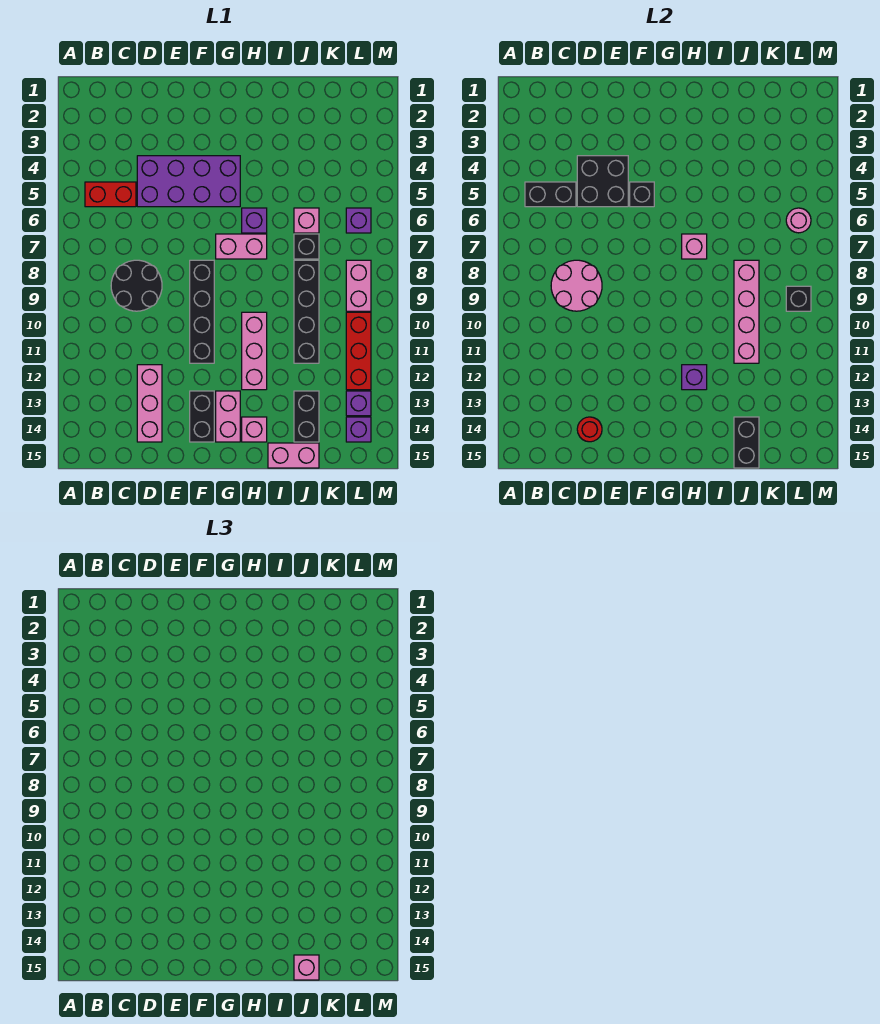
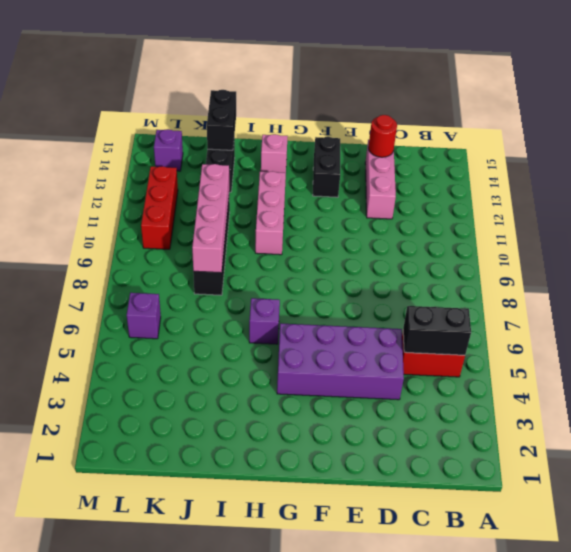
none -> black round brick C8:D9 level 1
none -> black brick F8:F11 level 1
none -> pink brick G7:H7 level 1
none -> pink brick G13:G14 level 1

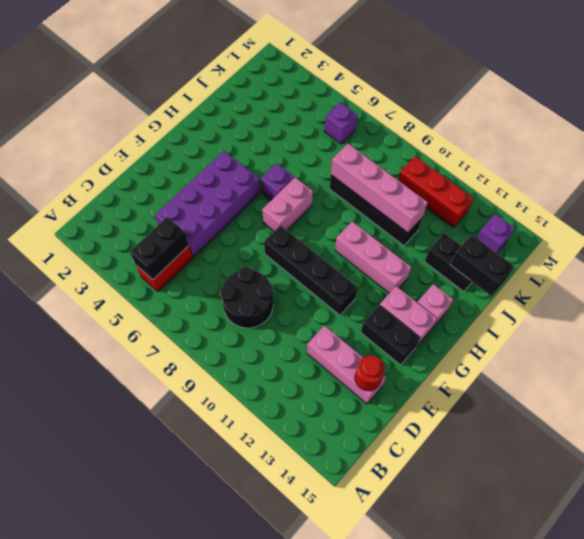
none -> pink brick I15:J15 level 1
none -> pink brick J6 level 1
none -> black brick J7 level 1
none -> pink brick L8:L9 level 1

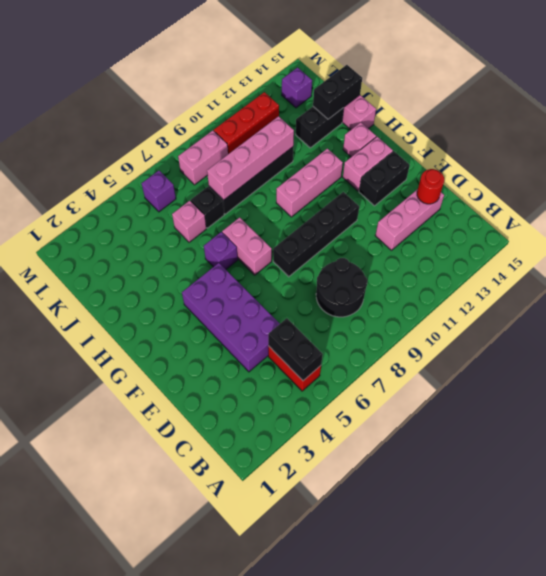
none -> purple brick L13 level 1
none -> pink round brick C8:D9 level 2
none -> black brick D4:E5 level 2
none -> black brick F5 level 2

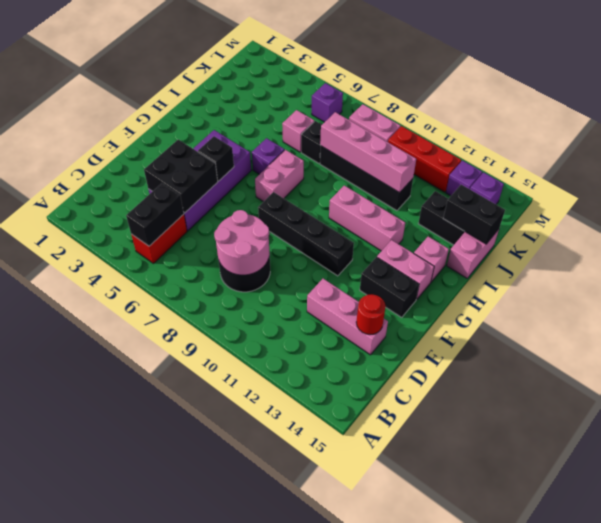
none -> pink brick H7 level 2
none -> purple brick H12 level 2
none -> pink round brick L6 level 2
none -> black brick L9 level 2

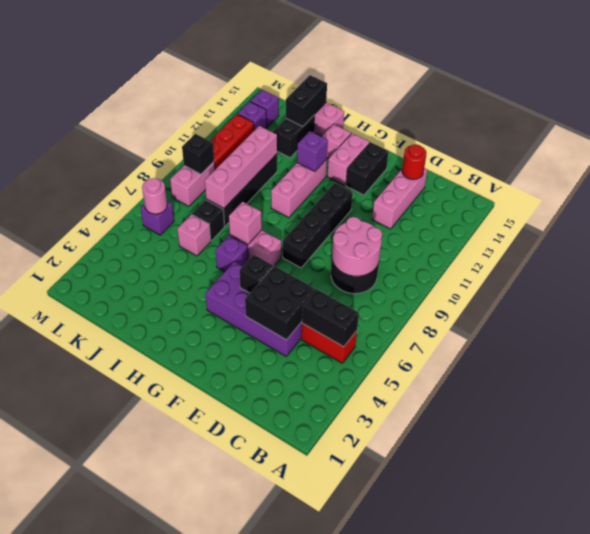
none -> pink brick J15 level 3

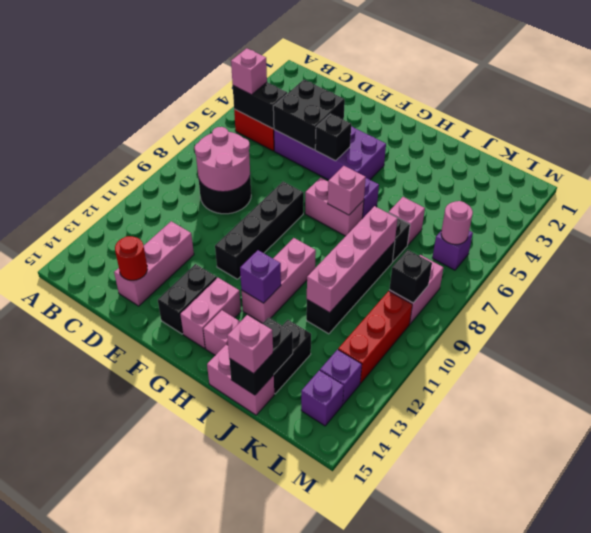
pink brick B5 level 3 -> none

